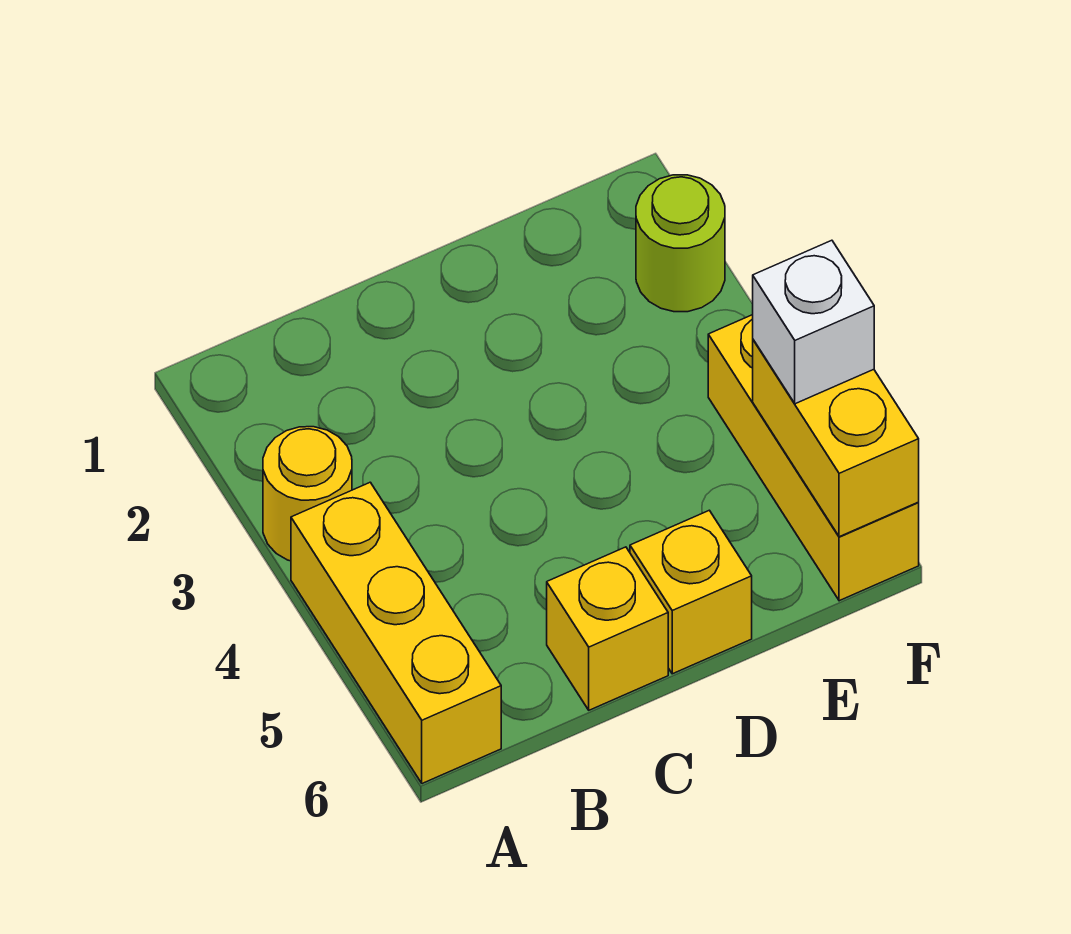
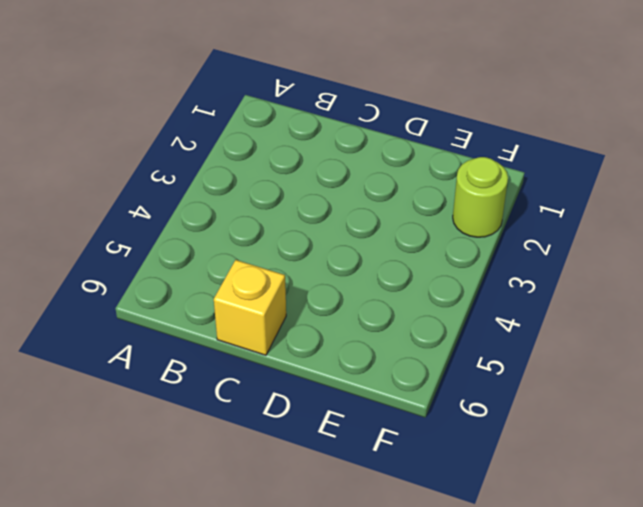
none -> yellow round brick A3 level 1
none -> yellow brick A4:A6 level 1

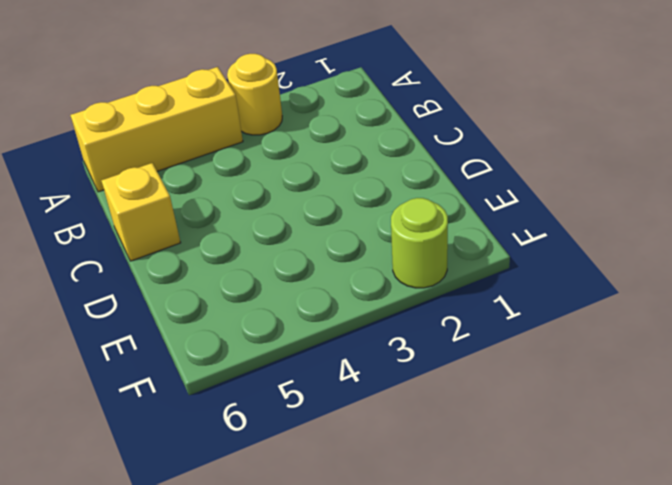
none -> yellow brick D6 level 1
none -> yellow brick F4:F6 level 1

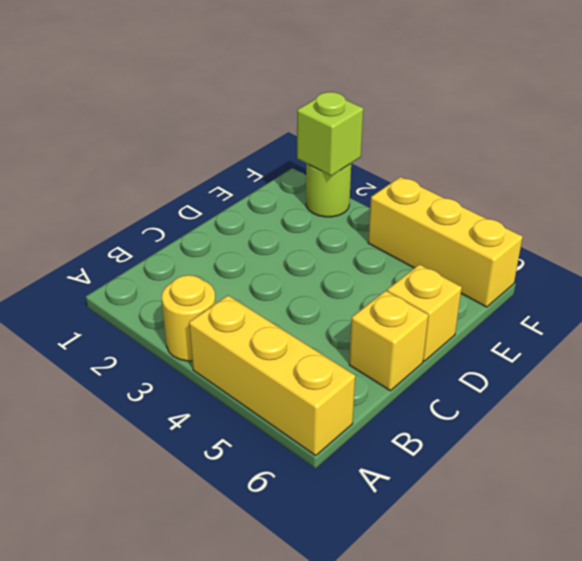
lime brick F2 level 2 -> none
none -> yellow brick F5:F6 level 2
none -> white brick F5 level 3

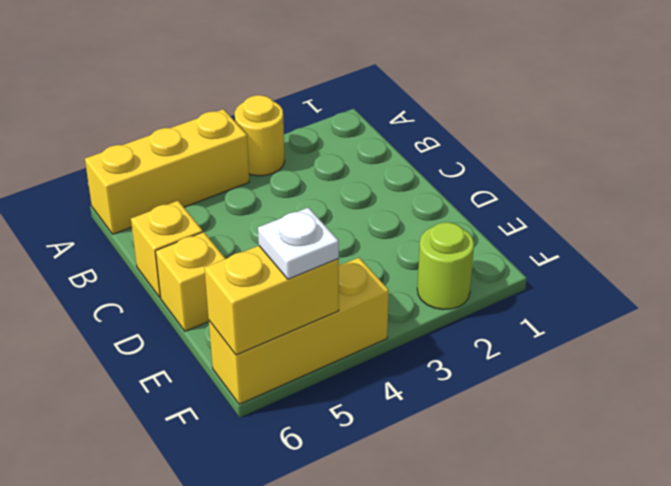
white plate F5 level 3 -> white brick F5 level 3

